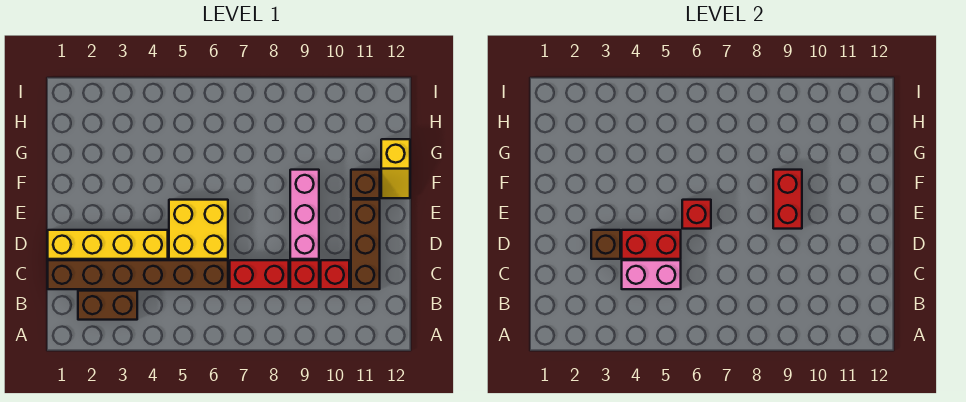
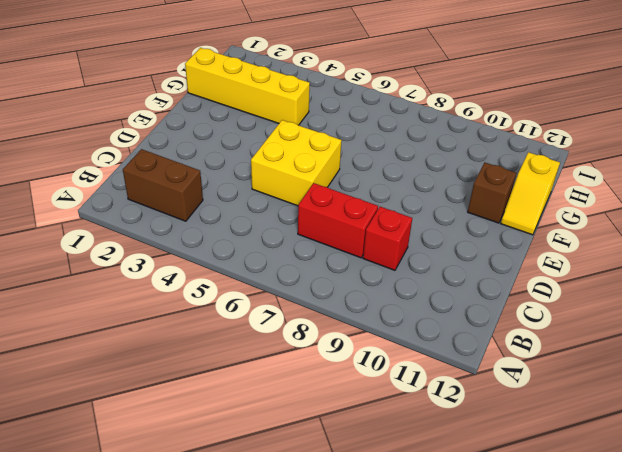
yellow brick G1:G4 level 1 -> yellow brick D1:D4 level 1
none -> brown brick C1:C6 level 1
none -> red brick C10 level 1
none -> brown brick C11:E11 level 1

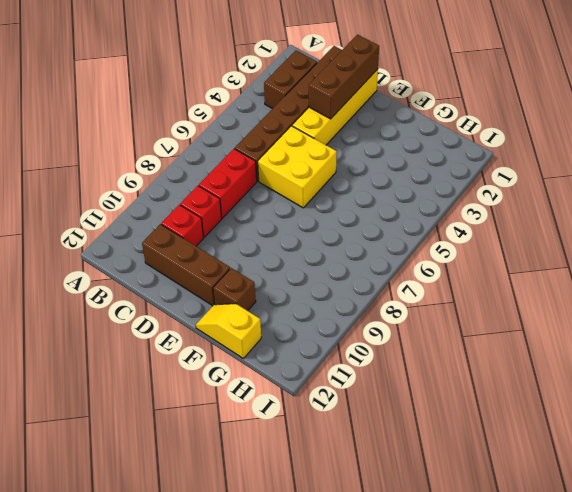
brown brick D1:D3 level 2 -> brown brick D3 level 2
none -> pink brick D9:F9 level 1
none -> pink brick C4:C5 level 2
none -> red brick D4:D5 level 2

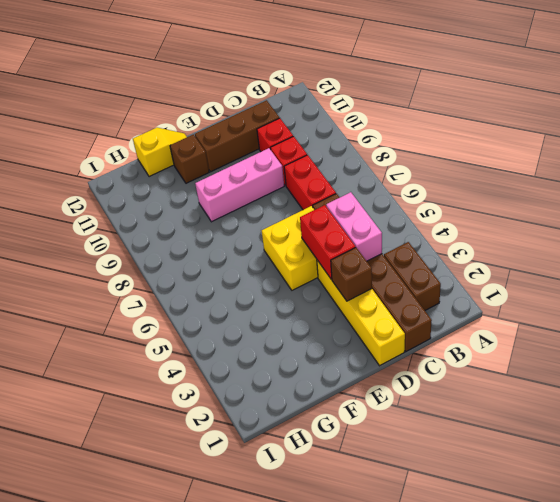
none -> red brick E6 level 2
none -> red brick E9:F9 level 2

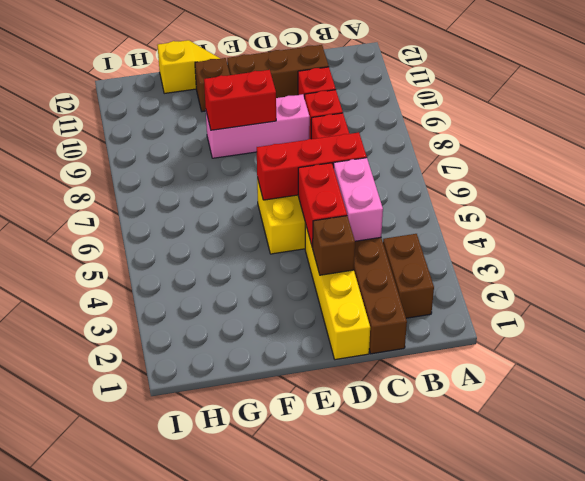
red brick C6:E6 level 2 -> red brick E6 level 2

